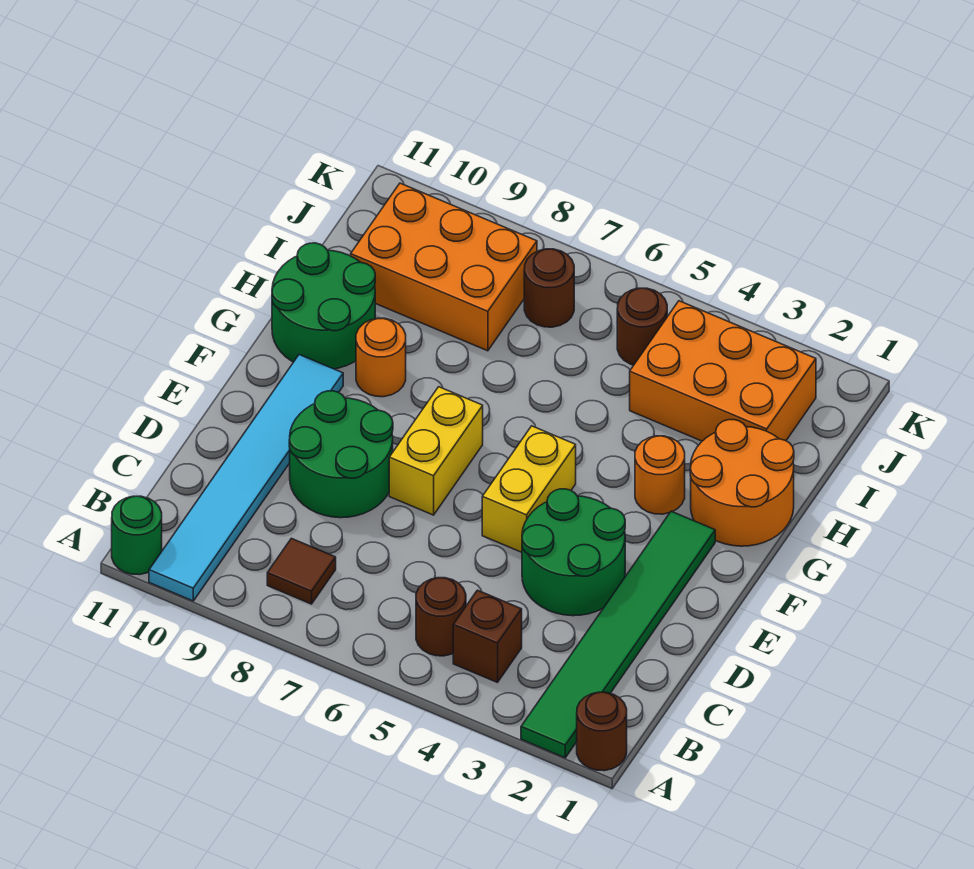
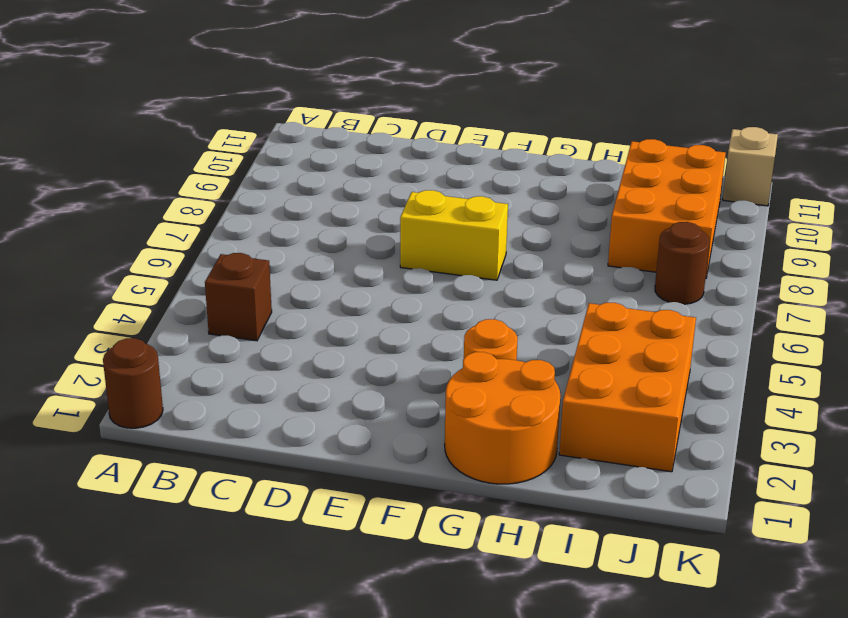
tan brick K11 level 1 -> none
none -> green tile A2:F2 level 1
none -> cyan tile A10:F10 level 1
none -> green round brick A11 level 1

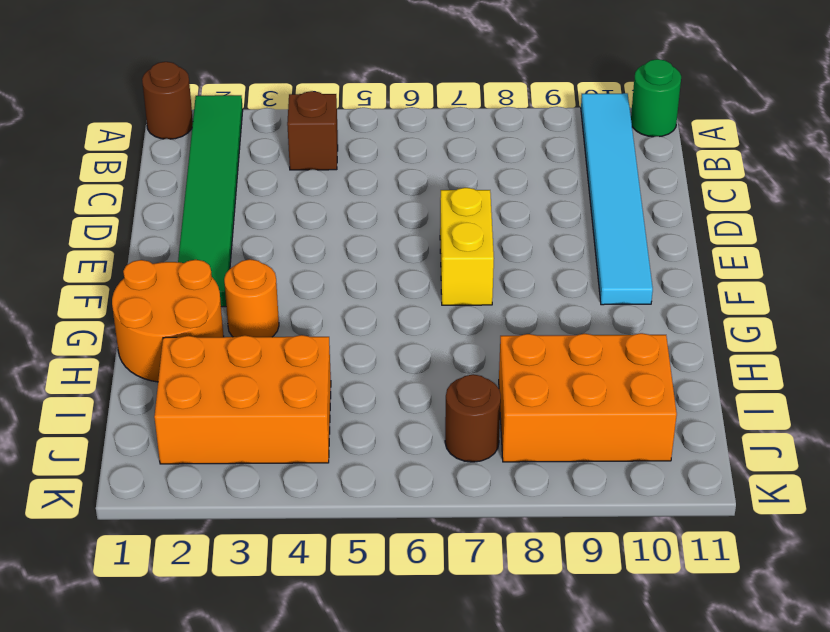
none -> brown round brick B5 level 1
none -> brown tile B8 level 1
none -> green round brick D3:E4 level 1

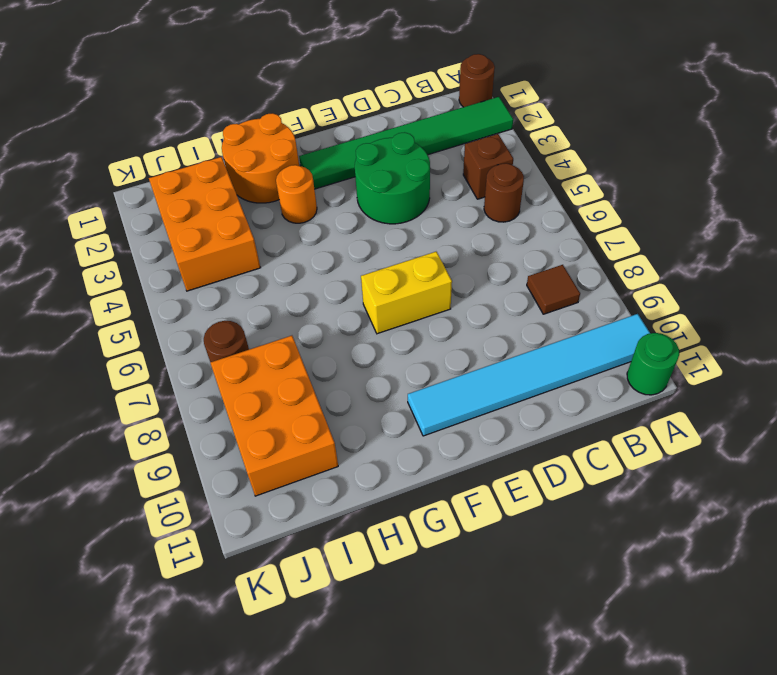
none -> green round brick D8:E9 level 1
none -> yellow brick E5:F5 level 1
none -> orange round brick G9 level 1

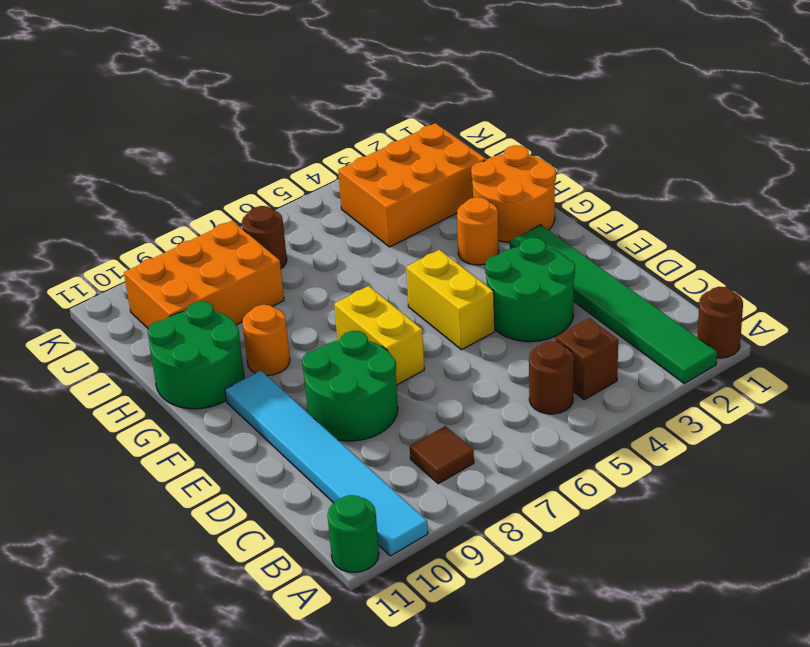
none -> brown round brick J5 level 1

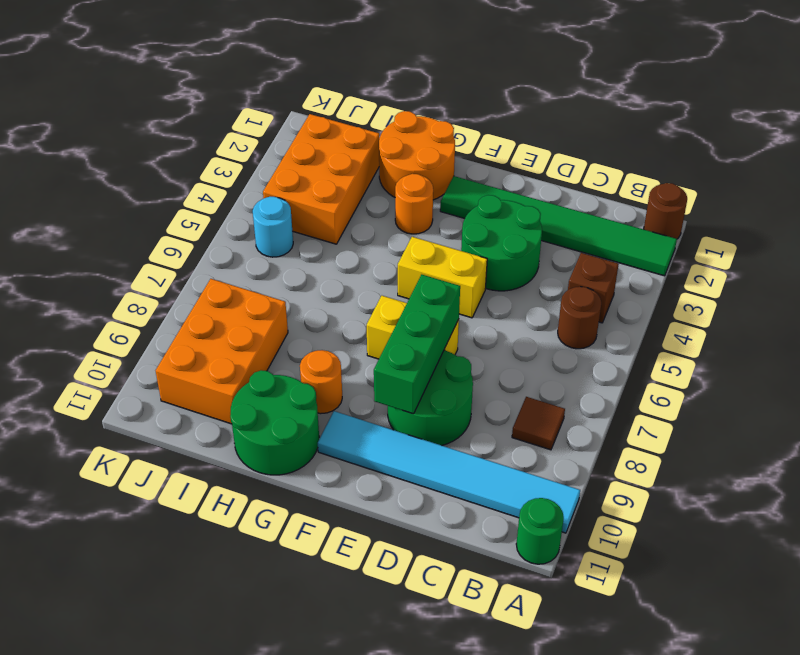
green brick E7:E9 level 2 -> none
cyan round brick J5 level 1 -> brown round brick J5 level 1
none -> brown round brick J7 level 1

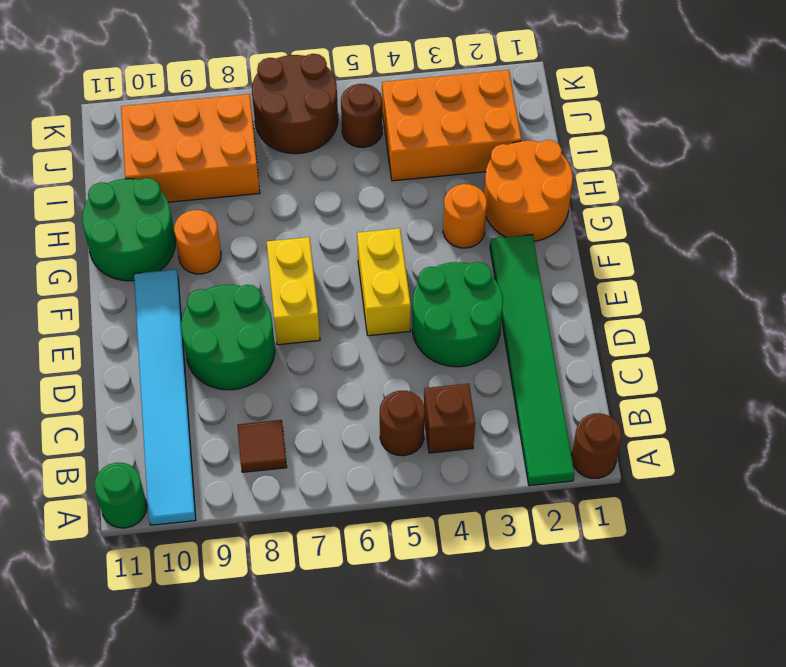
brown round brick J6:K7 level 1 -> brown round brick J7 level 1

